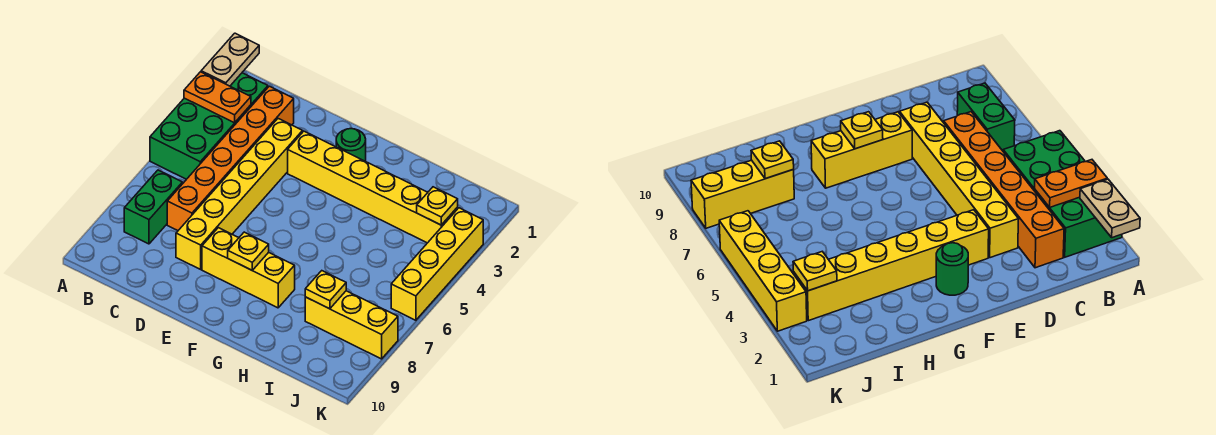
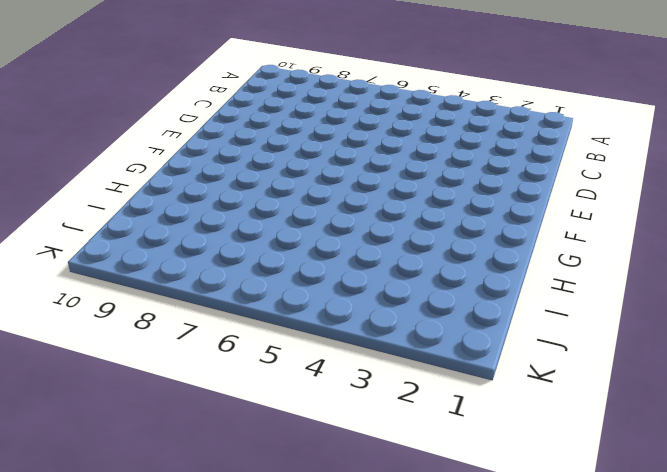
none -> green brick A2:B5 level 1
none -> green brick B7:B8 level 1
none -> orange brick C2:C7 level 1

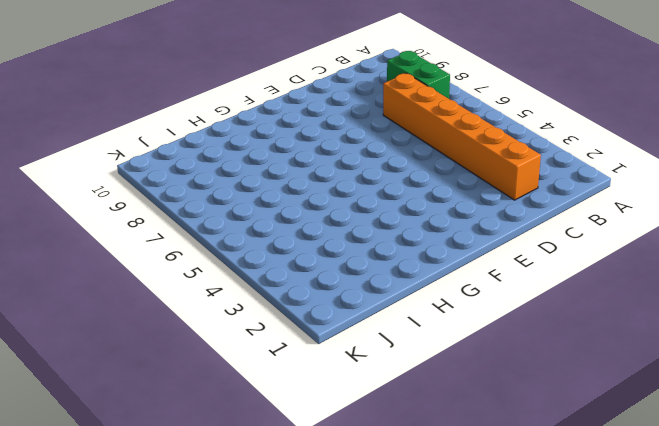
none -> green brick A2:B5 level 1
none -> yellow brick D3:D8 level 1
none -> yellow brick E3:J3 level 1

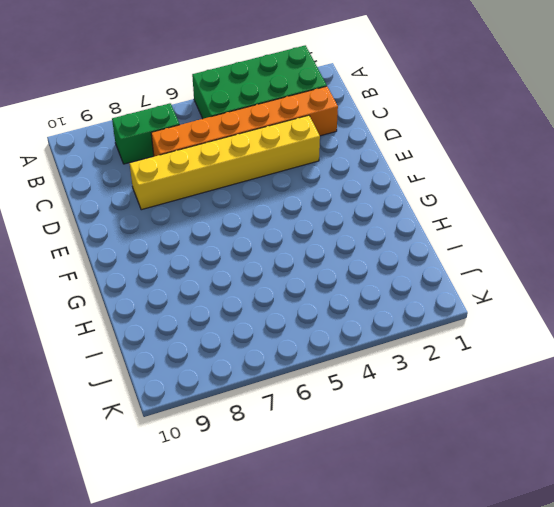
none -> yellow brick E3:J3 level 1
none -> yellow brick E8:G8 level 1
none -> green round brick F2 level 1

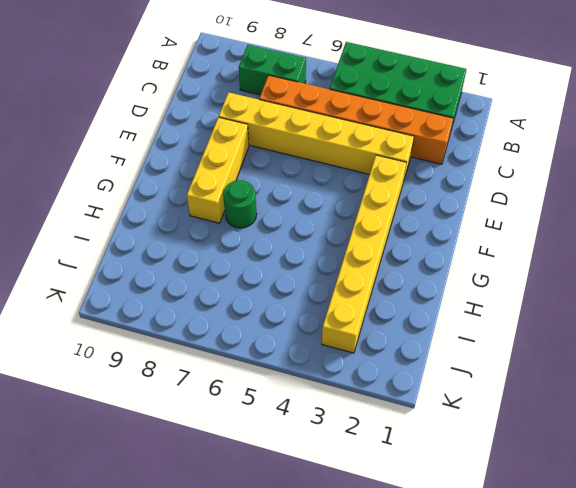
green round brick G7 level 1 -> green round brick F2 level 1
none -> yellow brick I8:K8 level 1
none -> yellow brick K3:K6 level 1
none -> tan plate A1:A2 level 2

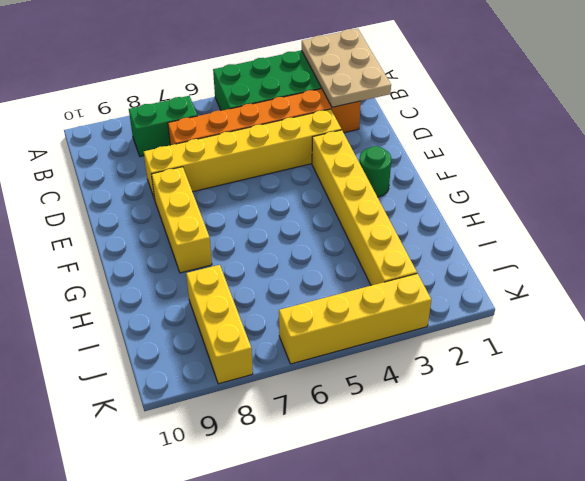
tan plate A1:C2 level 2 -> tan plate A1:A2 level 2
none -> orange plate A3:B3 level 2
none -> yellow plate F8 level 2
none -> yellow plate I8 level 2

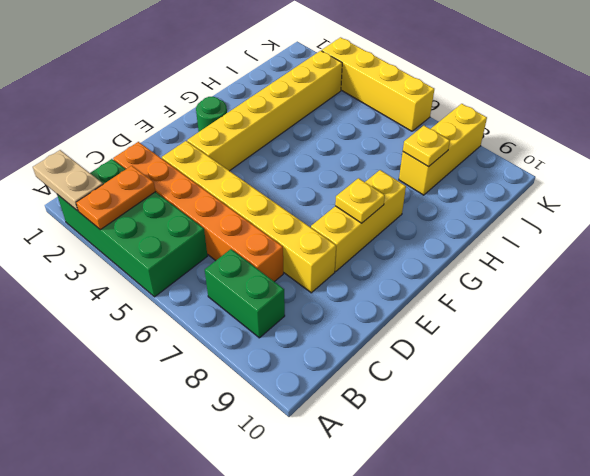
none -> yellow plate J3 level 2

